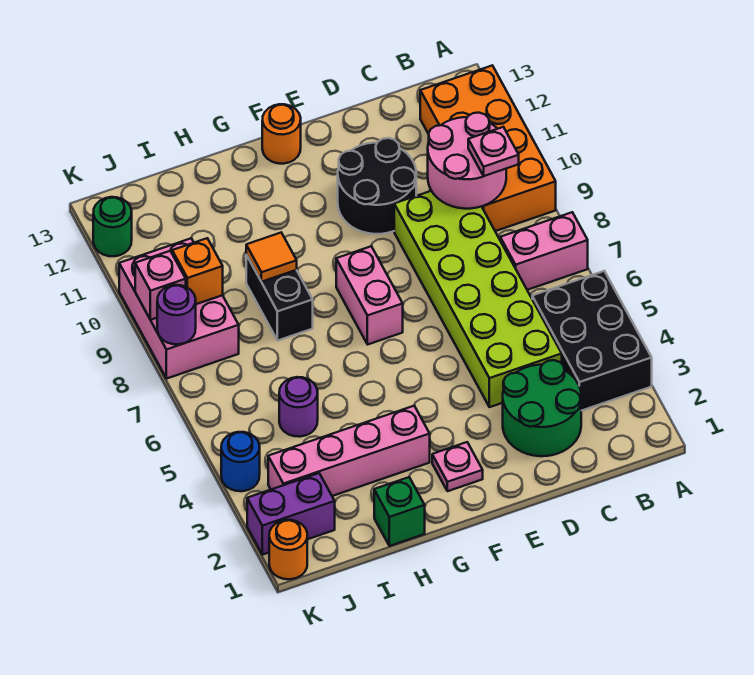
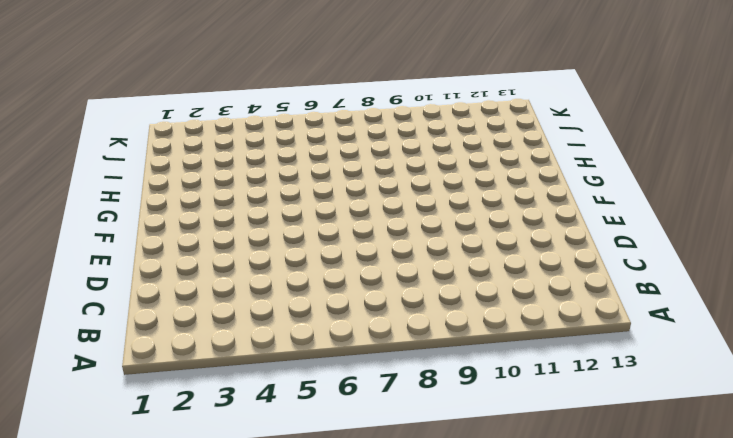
none -> black brick A3:B5 level 1
none -> pink brick A7:B7 level 1
none -> orange brick A9:B12 level 1

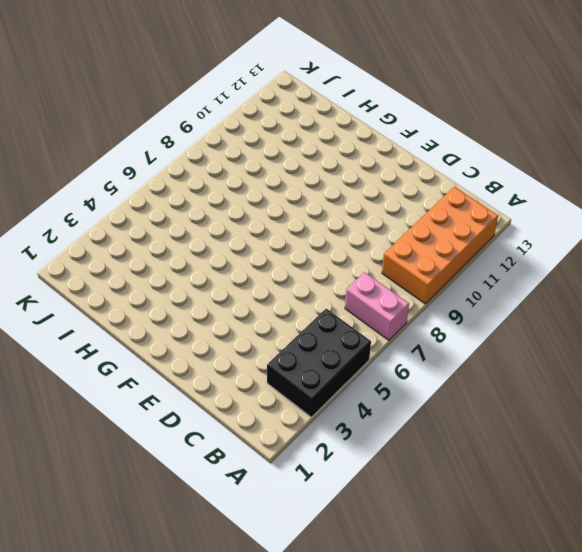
none -> green round brick C2:D3 level 1
none -> lime brick C4:D9 level 1
none -> black round brick D10:E11 level 1

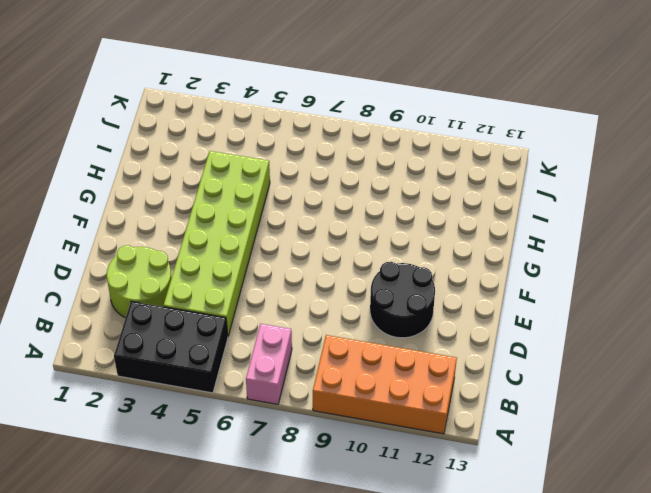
lime round brick C2:D3 level 1 -> green round brick C2:D3 level 1
lime brick C4:H5 level 1 -> lime brick C4:D9 level 1
none -> pink plate F2 level 1
none -> pink brick F7:F8 level 1
none -> orange round brick F13 level 1

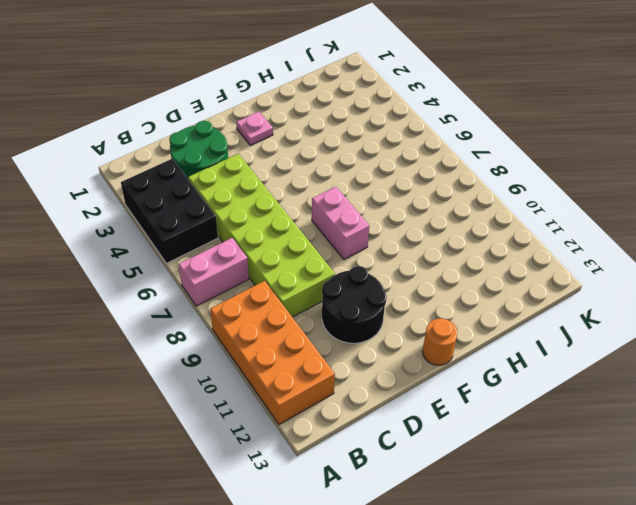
none -> pink brick G3:J3 level 1
none -> green brick H1 level 1
none -> black brick H8:H9 level 1

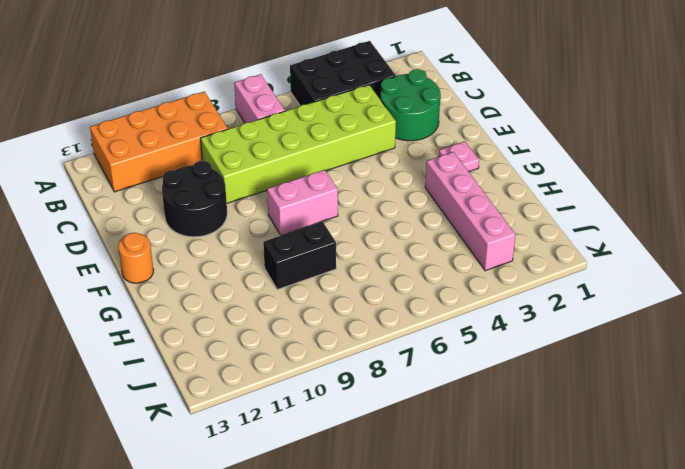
none -> green brick H1 level 1
none -> purple round brick I5 level 1
none -> purple brick J2:K2 level 1

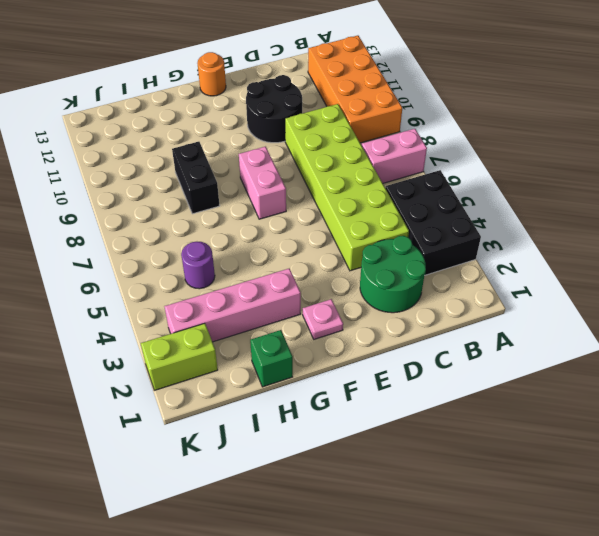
lime brick J2:K2 level 1 -> purple brick J2:K2 level 1
none -> pink brick J8:K10 level 1
none -> orange round brick K1 level 1
none -> blue round brick K4 level 1

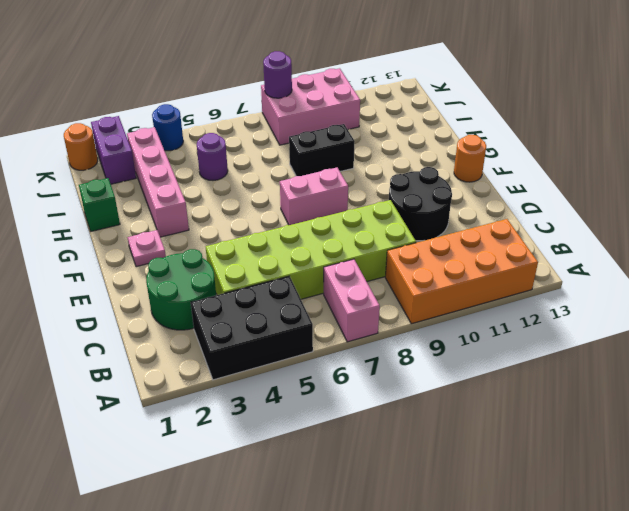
none -> green round brick K12 level 1
none -> pink round brick B9:C10 level 2
none -> orange tile H9 level 2

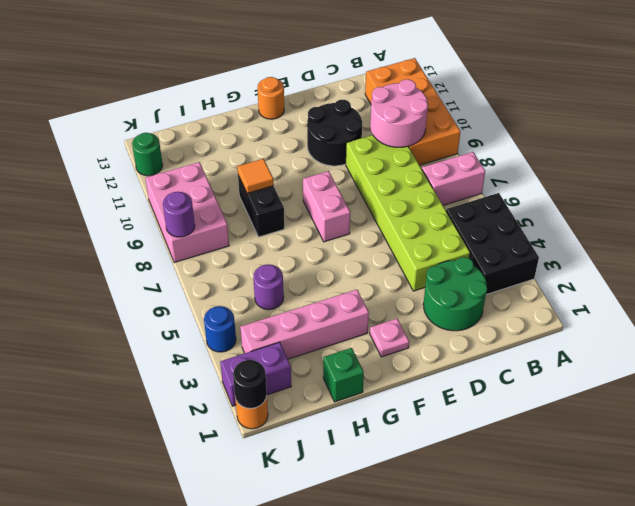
black round brick K1 level 2 -> none
none -> orange brick J9 level 2
none -> pink brick K9 level 2
none -> pink plate B9 level 3

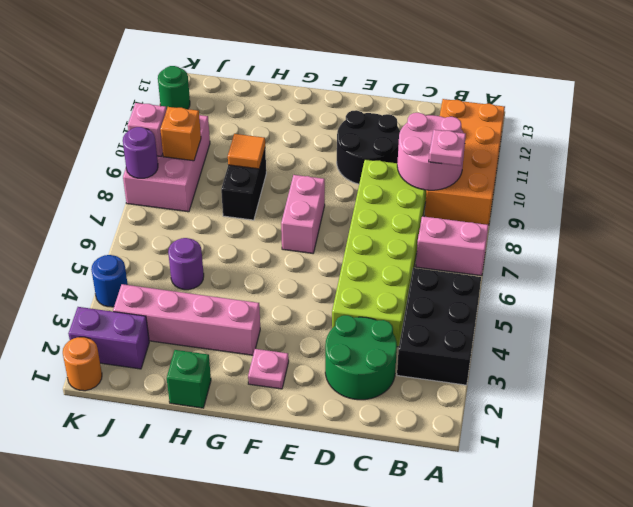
none -> orange round brick F13 level 1

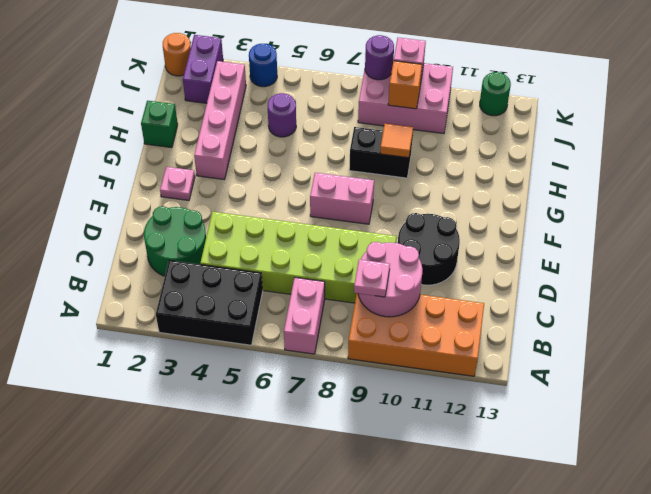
none -> orange round brick F13 level 1

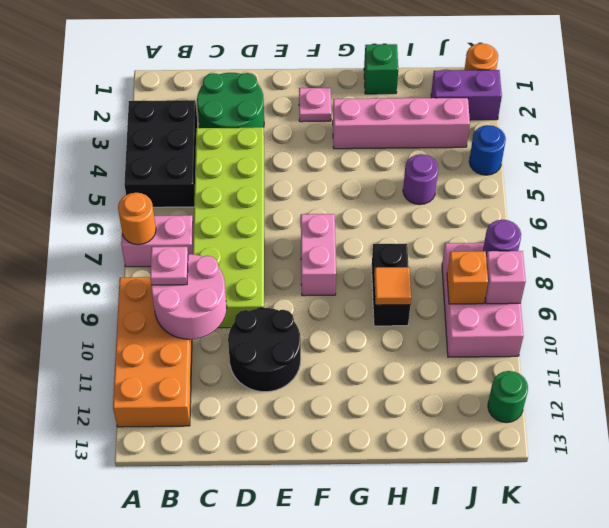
orange round brick A7 level 2 -> orange round brick F13 level 1

